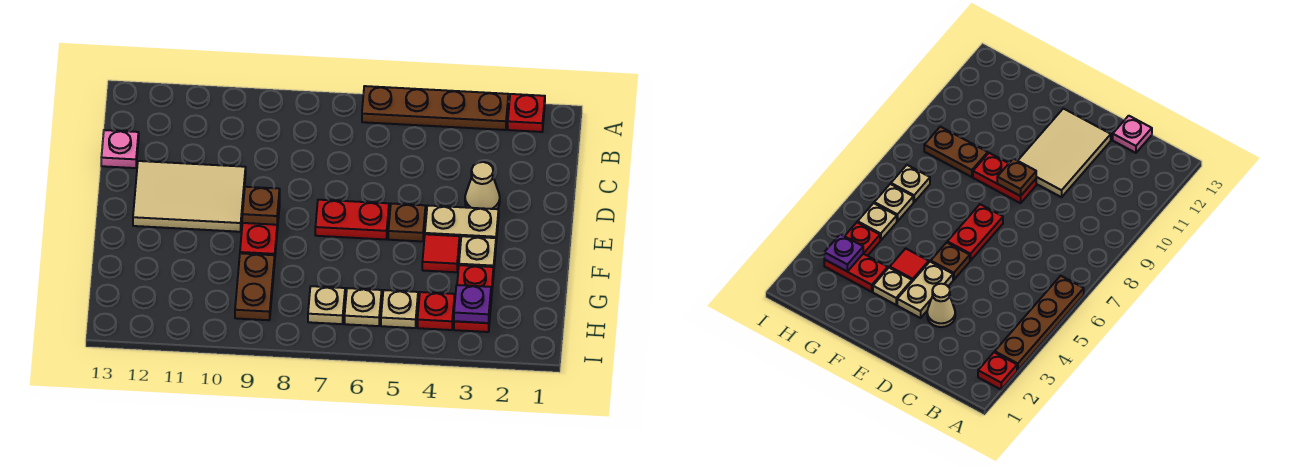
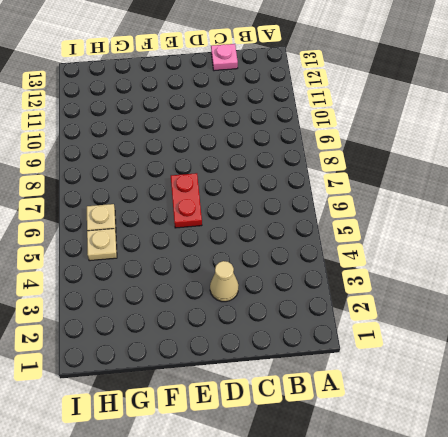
none -> red plate A2 level 1
none -> brown plate A3:A6 level 1
none -> tan tile D10:E12 level 1

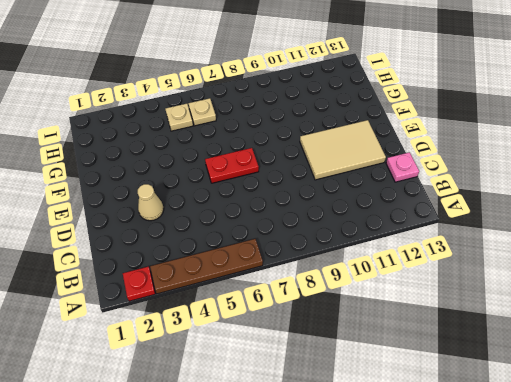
none -> tan plate E3:E4 level 1
none -> brown plate E5 level 1
none -> red plate E9:F9 level 1

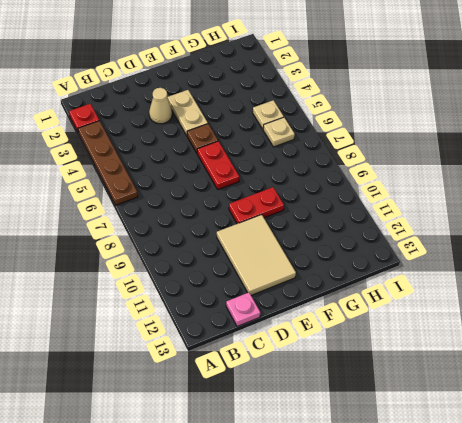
none -> tan plate F3 level 1
none -> red tile F4 level 1
none -> red plate G3:H3 level 1

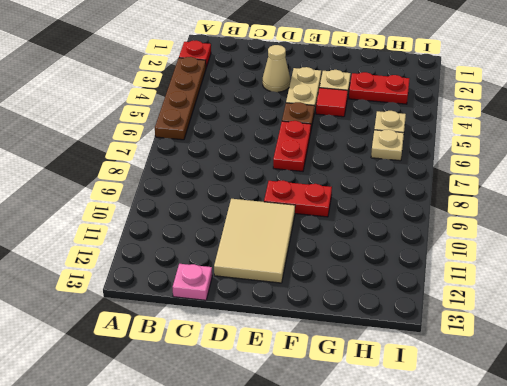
none -> brown plate G9:H9 level 1
none -> red plate H4 level 1
none -> tan plate H7 level 1

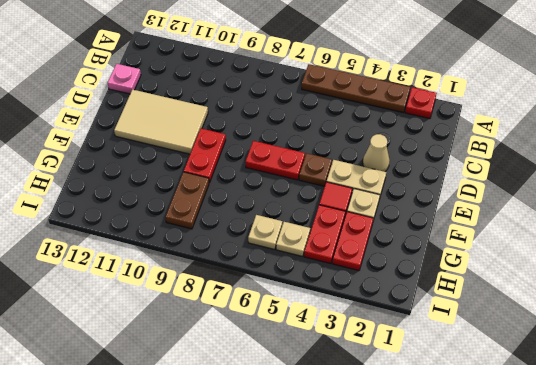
red plate G4:H4 level 1 -> red plate H4 level 1
none -> tan plate H7 level 1
none -> brown plate E9 level 2
none -> purple plate H3 level 2

